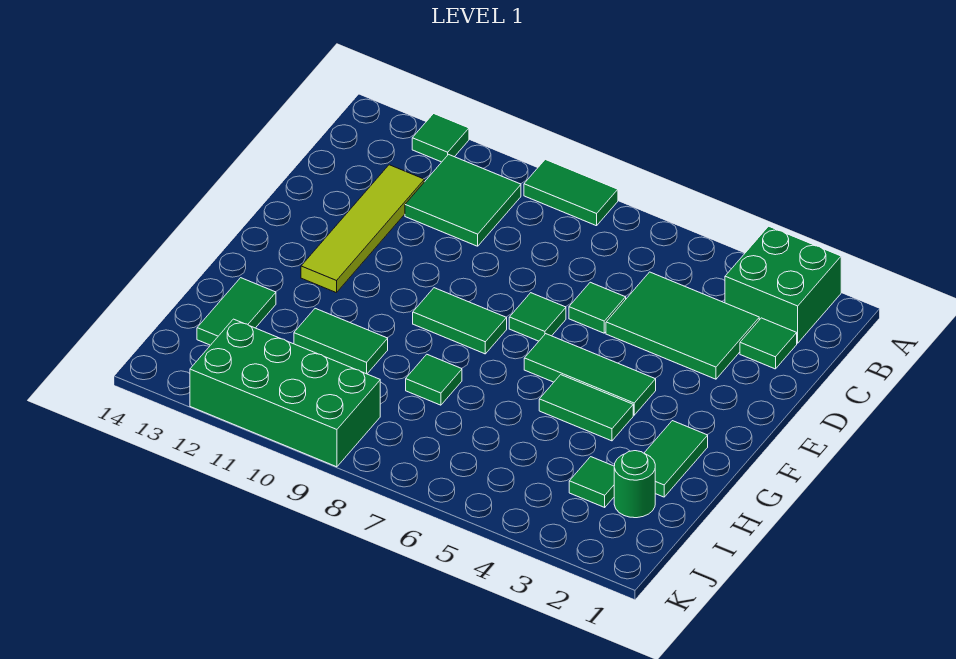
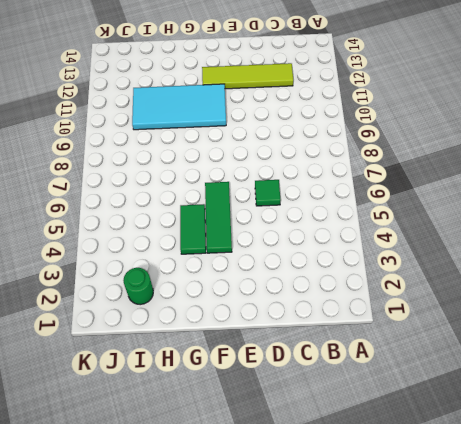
cyan tile F10:I11 level 1 -> green tile H10:H11 level 1
none -> green brick A2:B3 level 1
none -> green tile A8:A9 level 1
none -> green tile A12 level 1

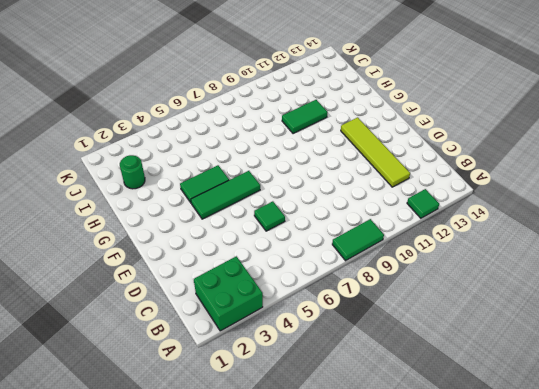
none -> green tile B10:C11 level 1
none -> green tile C2 level 1
none -> green tile C3:D5 level 1

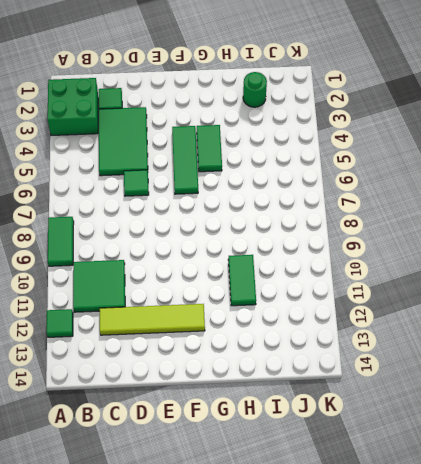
none -> green tile E7 level 1
none -> green tile F8:F9 level 1
none -> green tile G2:H2 level 1

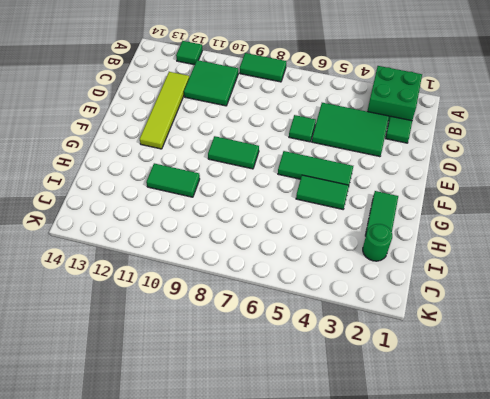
none -> green tile E7 level 1
none -> green tile H8 level 1
none -> green tile H13:I13 level 1

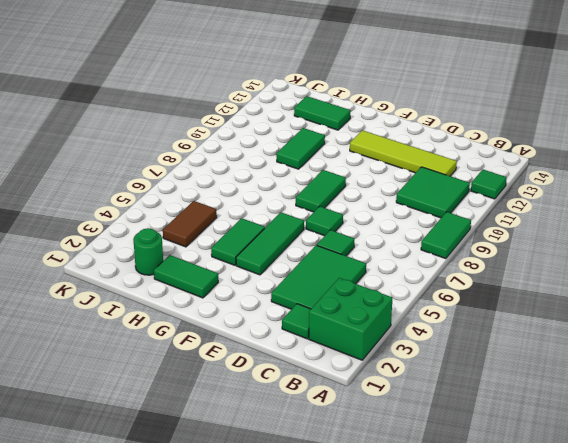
brown tile I4:I5 level 1 -> none
none -> green tile H8 level 1
none -> green tile I3 level 1
none -> green brick J9:K12 level 1

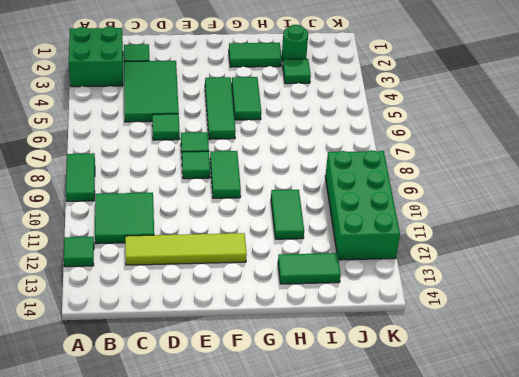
green tile E8 level 1 -> green tile H8 level 1

